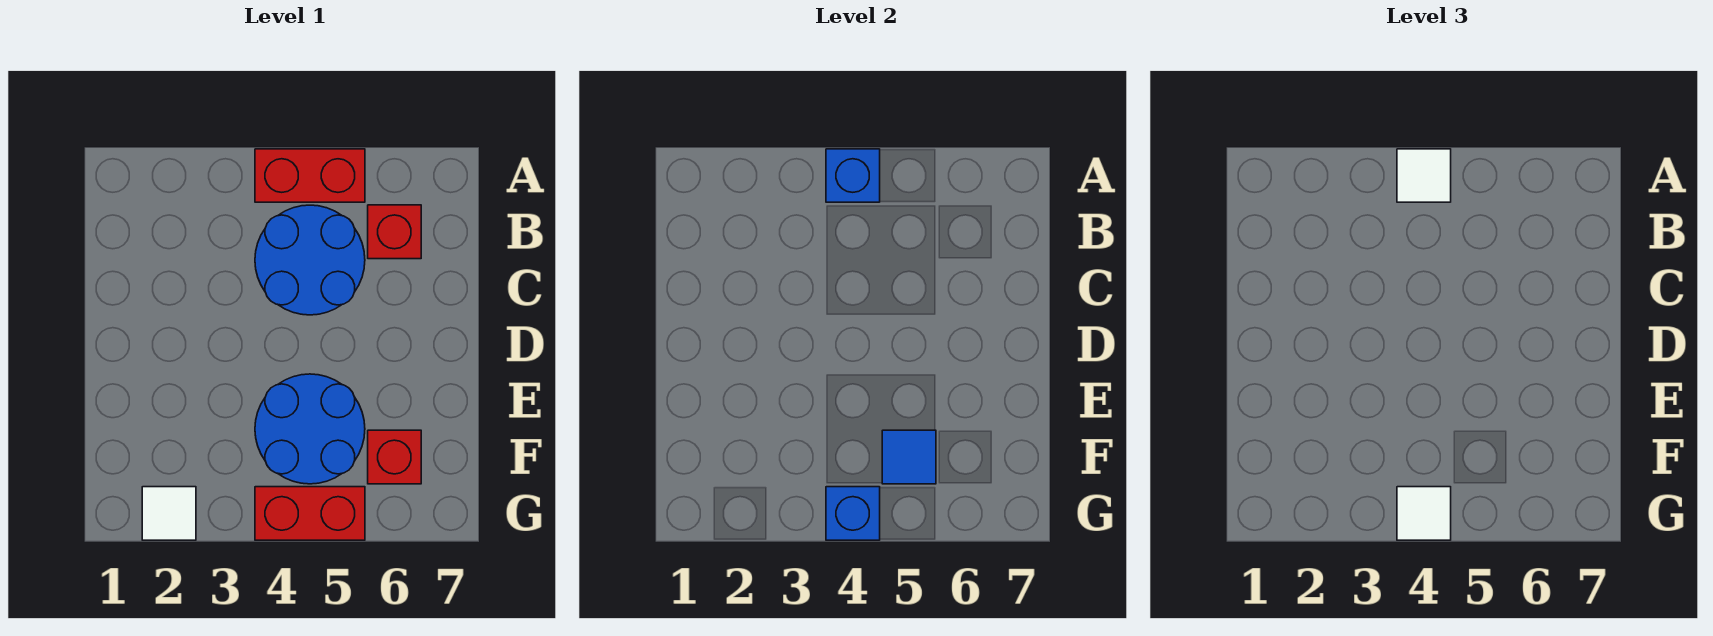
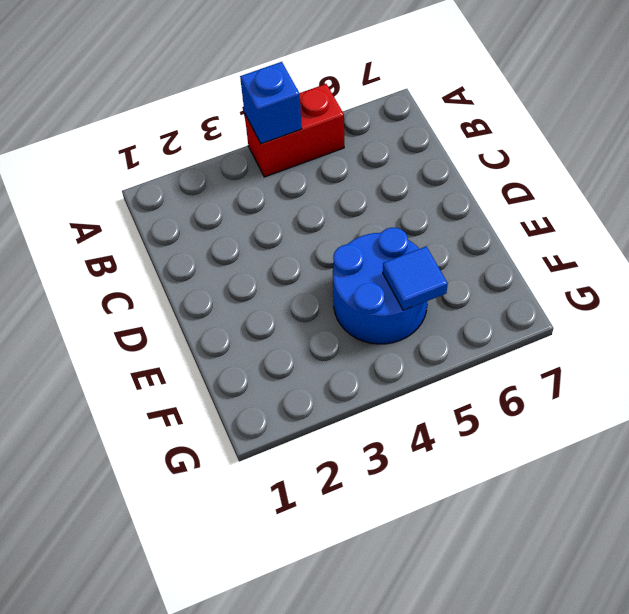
none -> blue round brick B4:C5 level 1
none -> red brick B6 level 1
none -> red brick F6 level 1

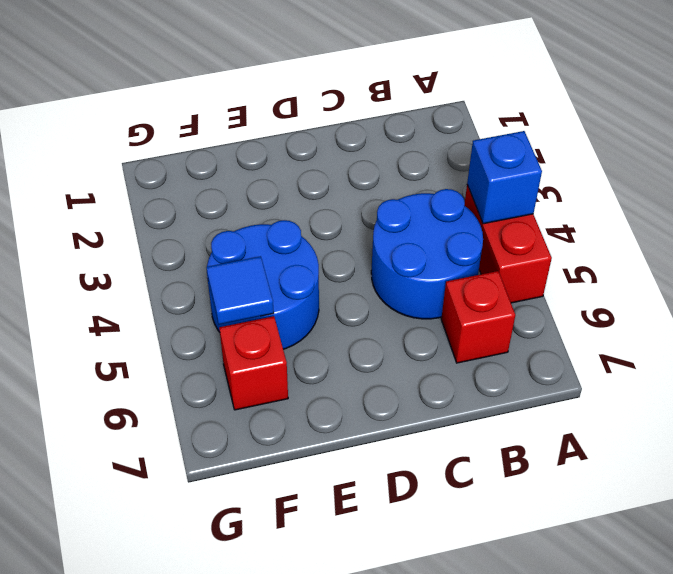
none -> white tile G2 level 1
none -> red brick G4:G5 level 1
none -> blue brick G4 level 2

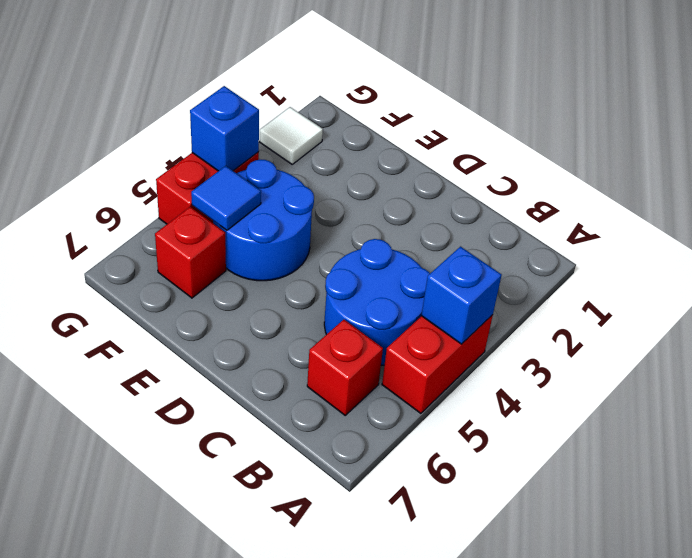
none -> white tile A4 level 3
none -> white tile G4 level 3

